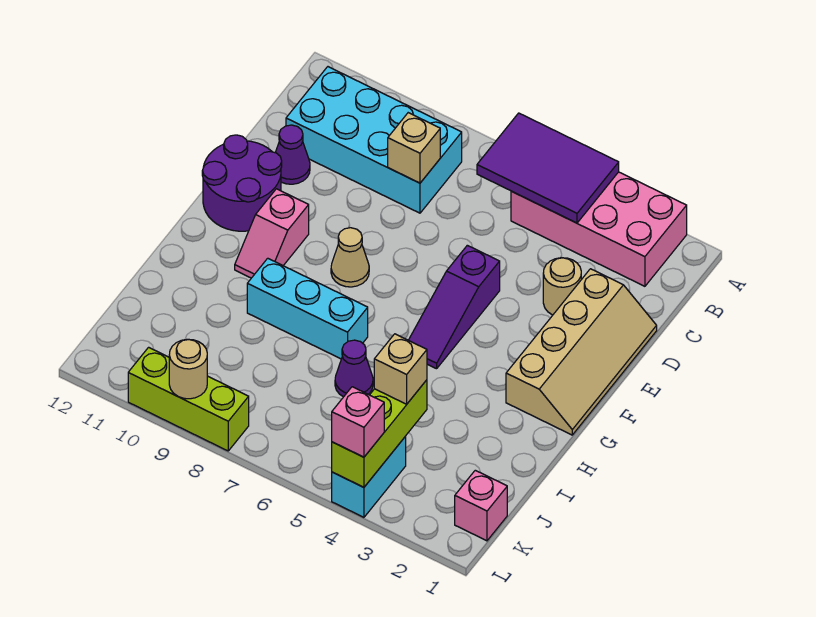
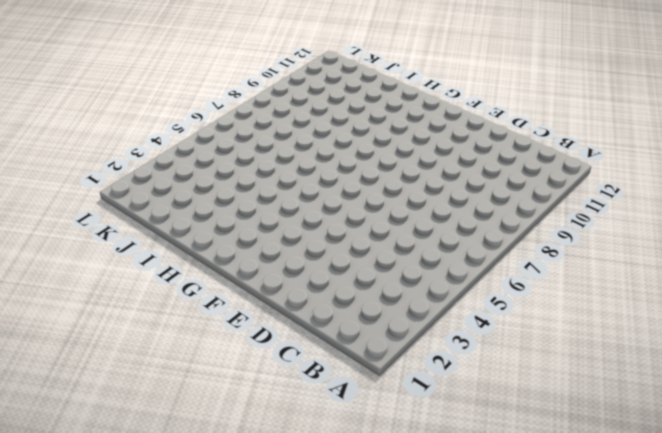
none -> pink brick A2:B5 level 1
none -> cyan brick B8:C11 level 1
none -> tan slope D1:G2 level 1 top 2

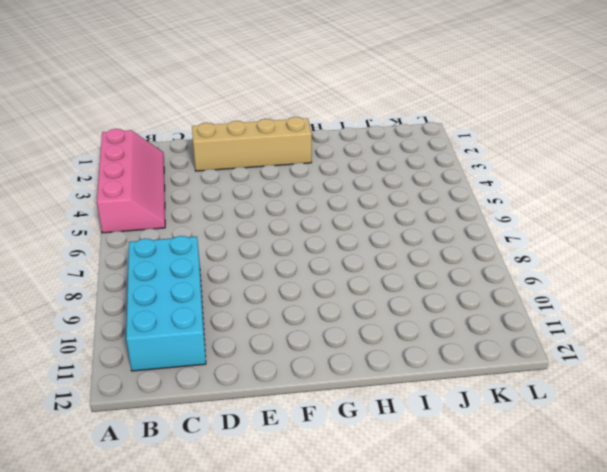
pink slope A2:B5 level 1 top A -> pink brick A2:B5 level 1
none -> tan round brick D3 level 1
none -> purple cone D11 level 1
none -> purple slope E5:G5 level 1 top E

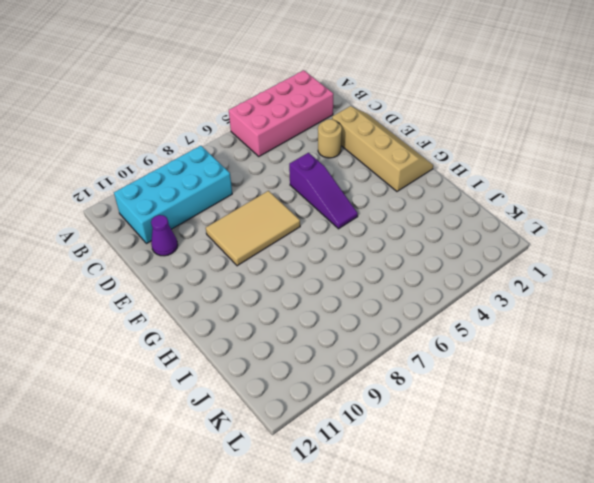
tan tile E7:F9 level 1 -> tan cone F8 level 1
none -> purple round brick E11:F12 level 1
none -> pink slope F10:G10 level 1 top F
none -> cyan brick H7:H9 level 1

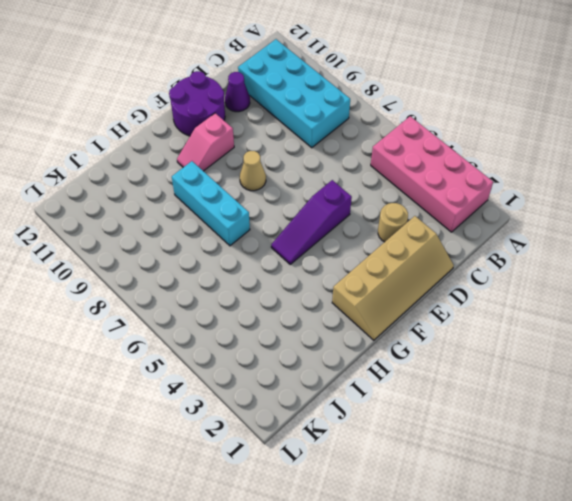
none -> purple cone I6 level 1
none -> pink brick K1 level 1
none -> cyan brick K4:L4 level 1

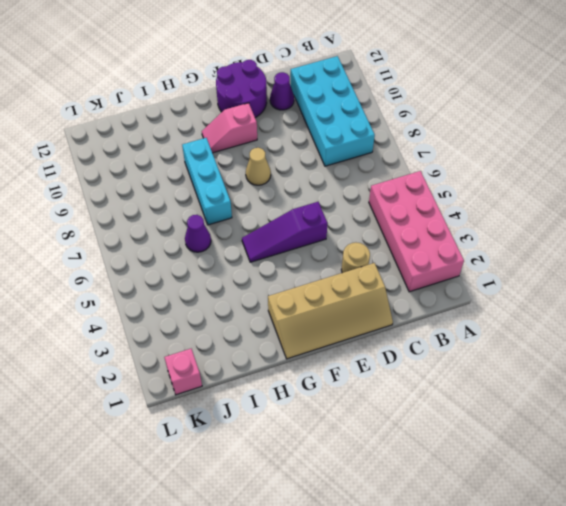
none -> cyan brick K4:L4 level 1
none -> lime brick L8:L10 level 1
none -> purple tile A4:B6 level 2

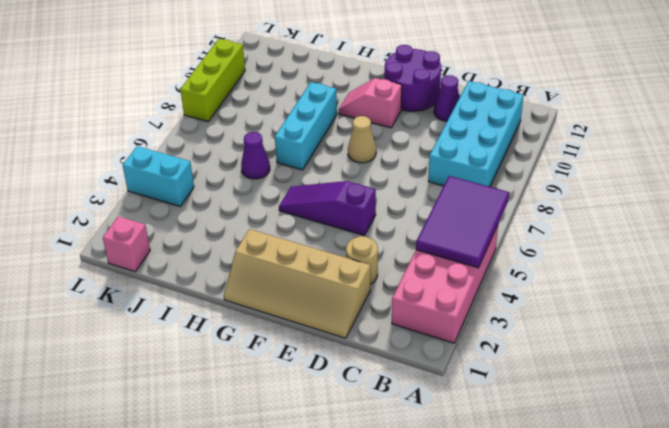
none -> tan brick C8 level 2
none -> lime brick J4:L4 level 2
none -> tan round brick L9 level 2

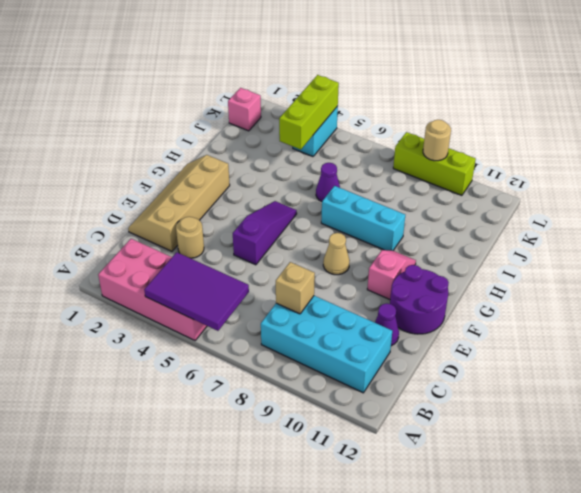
none -> tan brick J4 level 3
none -> pink brick L4 level 3

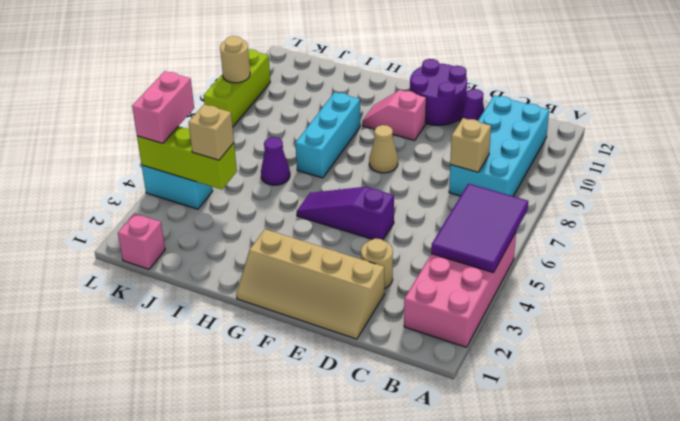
pink brick L4:L5 level 3 -> pink brick L4 level 3

